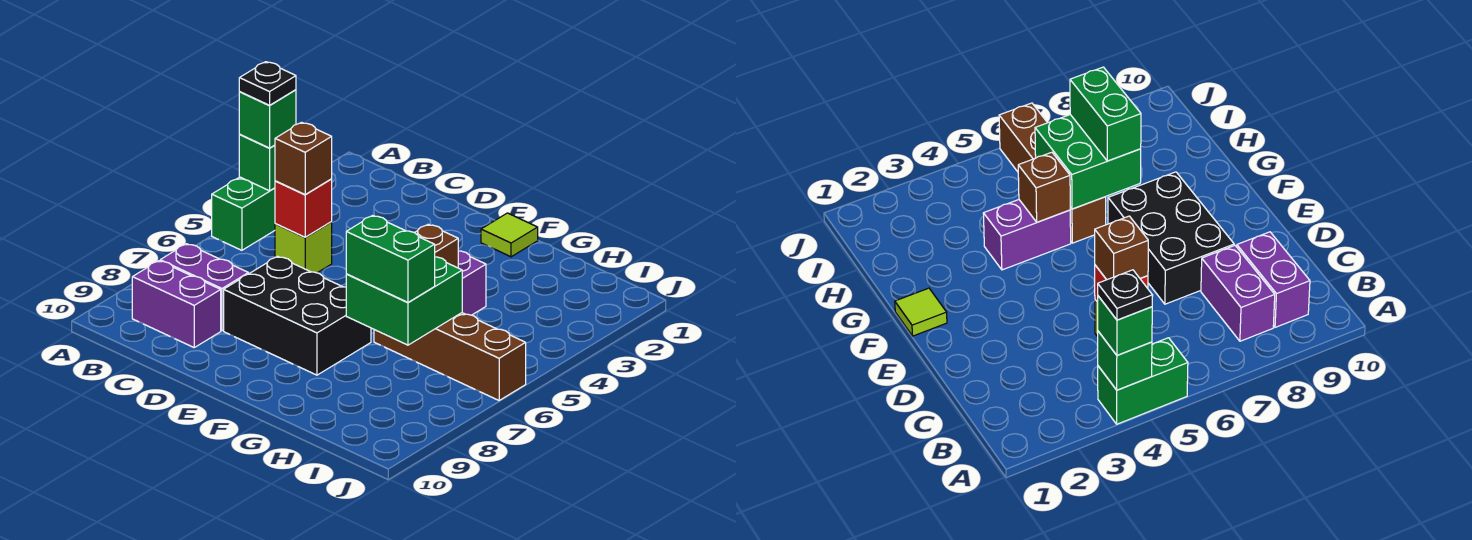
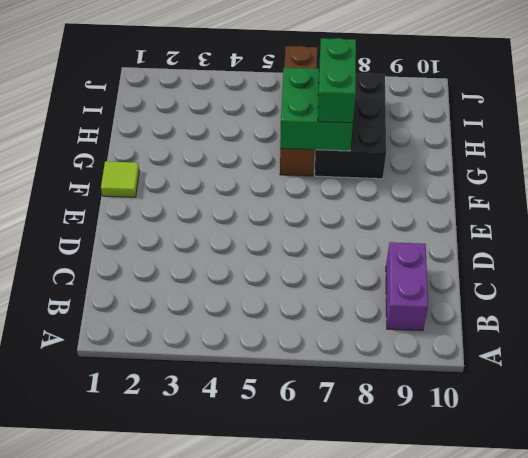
black brick G7:I8 level 1 -> black brick D7:F8 level 1
none -> green brick A4:A5 level 1
none -> purple brick B8:C8 level 1
none -> lime brick C5 level 1

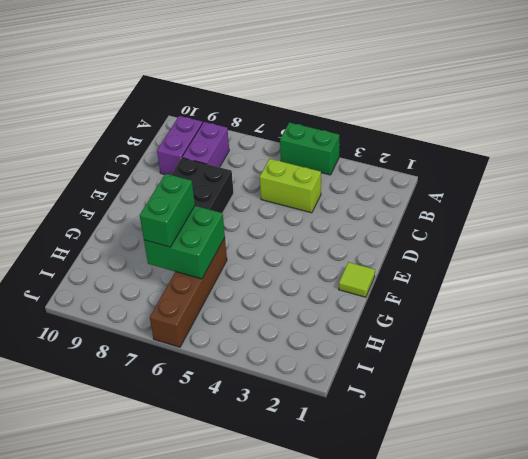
lime brick C4:C5 level 1 -> lime brick C5 level 1
none -> purple brick G4:G5 level 1
none -> green brick A4 level 2
none -> red brick C5 level 2

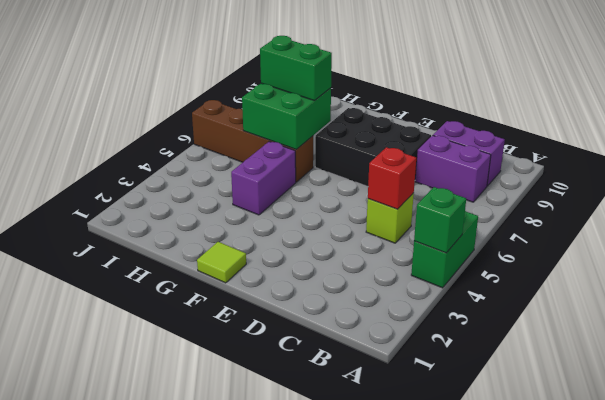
none -> brown brick G5 level 2
none -> green brick A4 level 3
none -> brown brick C5 level 3

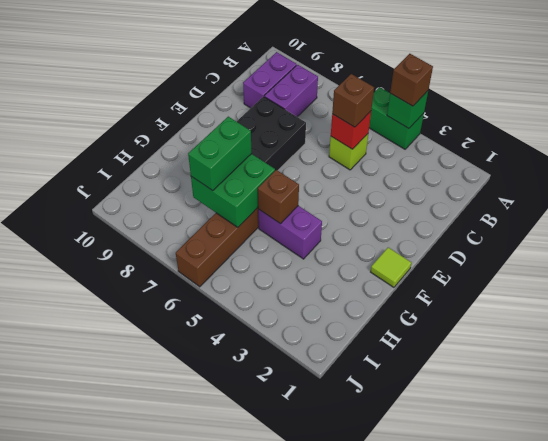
brown brick A4 level 3 -> green brick A4 level 3
none -> black plate A4 level 4

